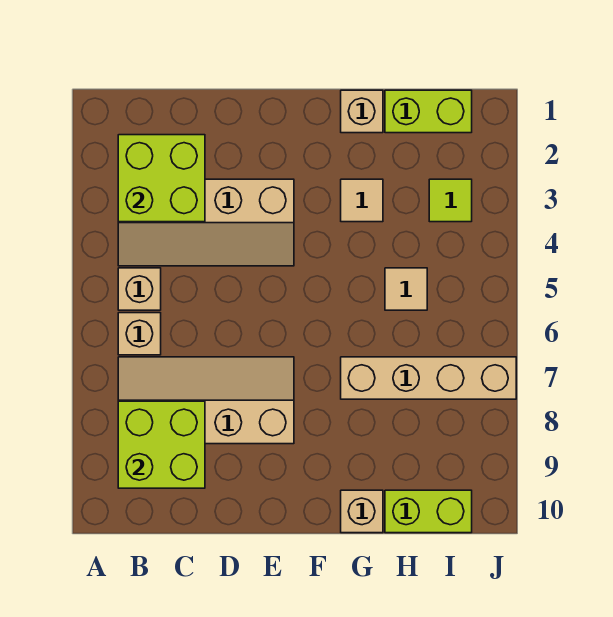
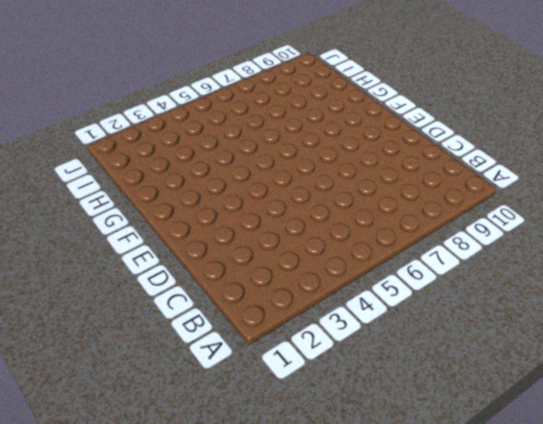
none -> tan slope B3:E4 level 1 top 3
none -> tan brick B5 level 1
none -> tan brick B6 level 1

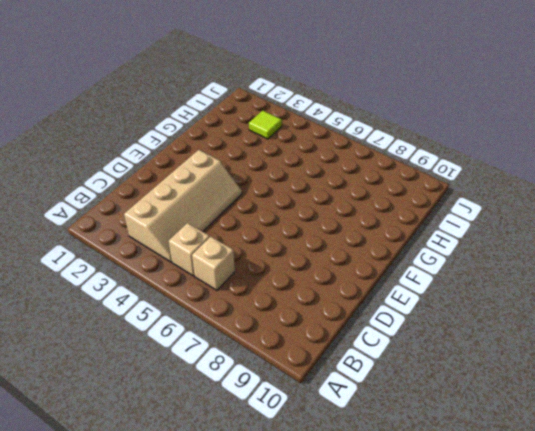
none -> tan slope B7:E8 level 1 top 8
none -> tan brick G1 level 1
none -> tan tile G3 level 1

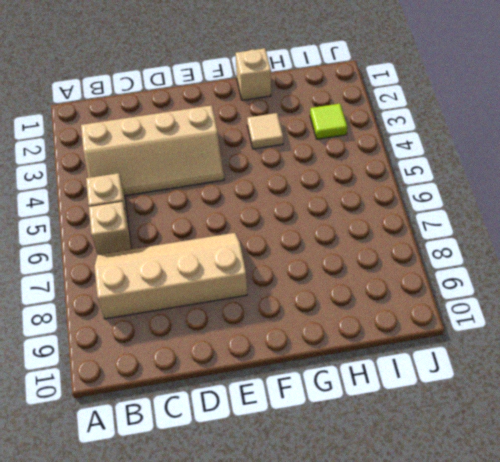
none -> tan brick G7:J7 level 1
none -> tan brick G10 level 1
none -> lime brick H1:I1 level 1

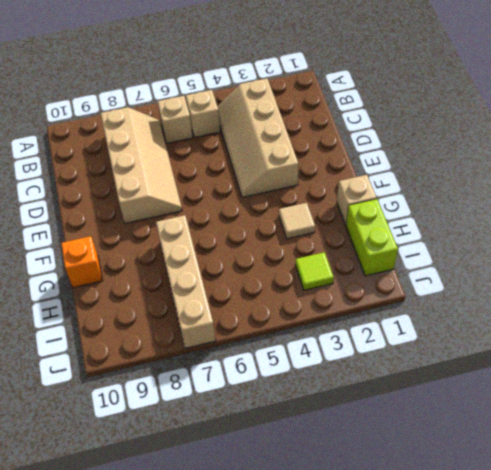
orange brick G10 level 1 -> tan brick G10 level 1
none -> tan tile H5 level 1
none -> lime brick H10:I10 level 1
none -> lime brick B2:C3 level 2

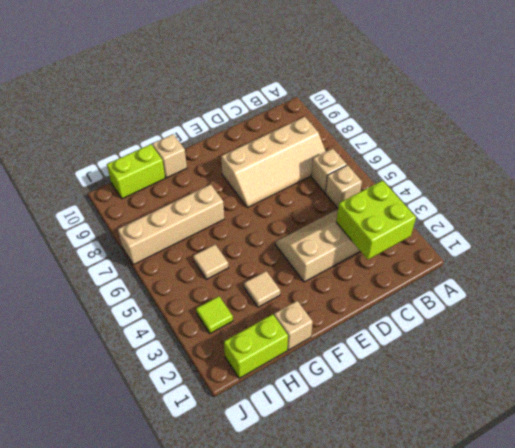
none -> lime brick B8:C9 level 2

